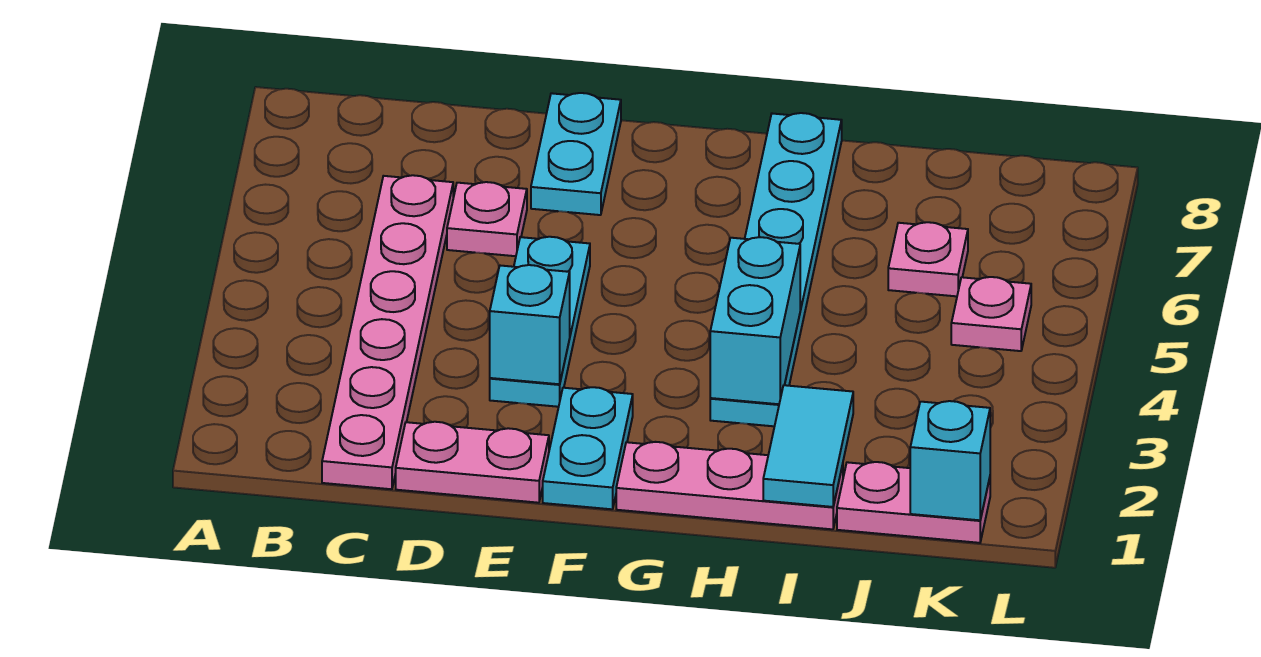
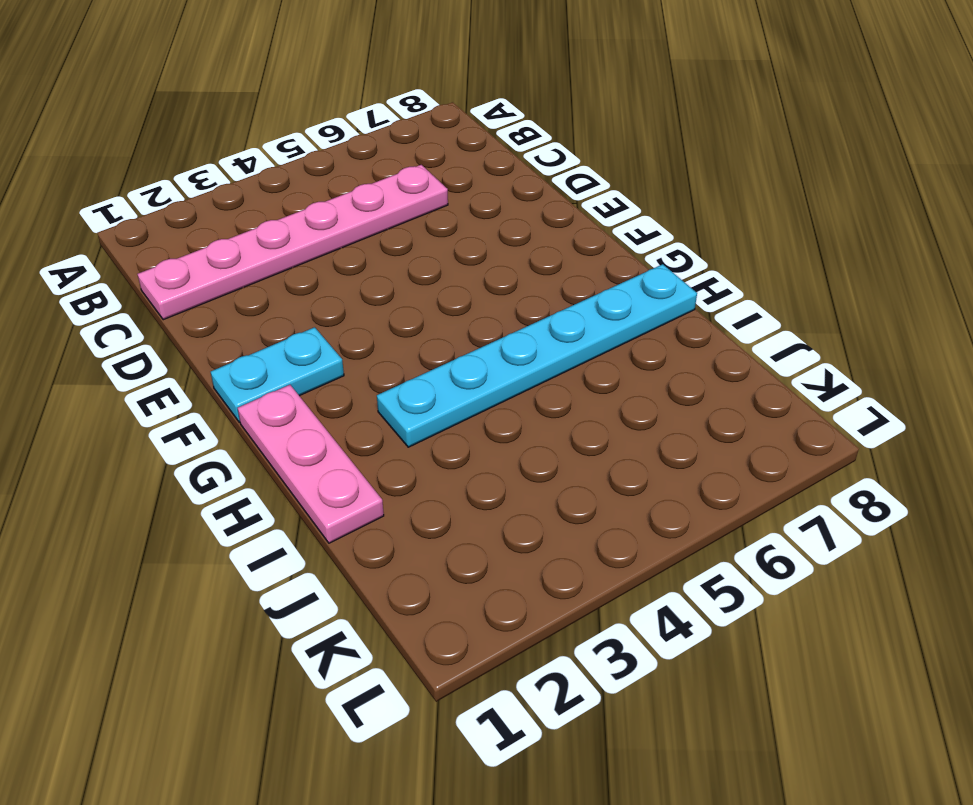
none -> pink plate D1:E1 level 1
none -> pink plate D6 level 1
none -> cyan plate E3:E5 level 1

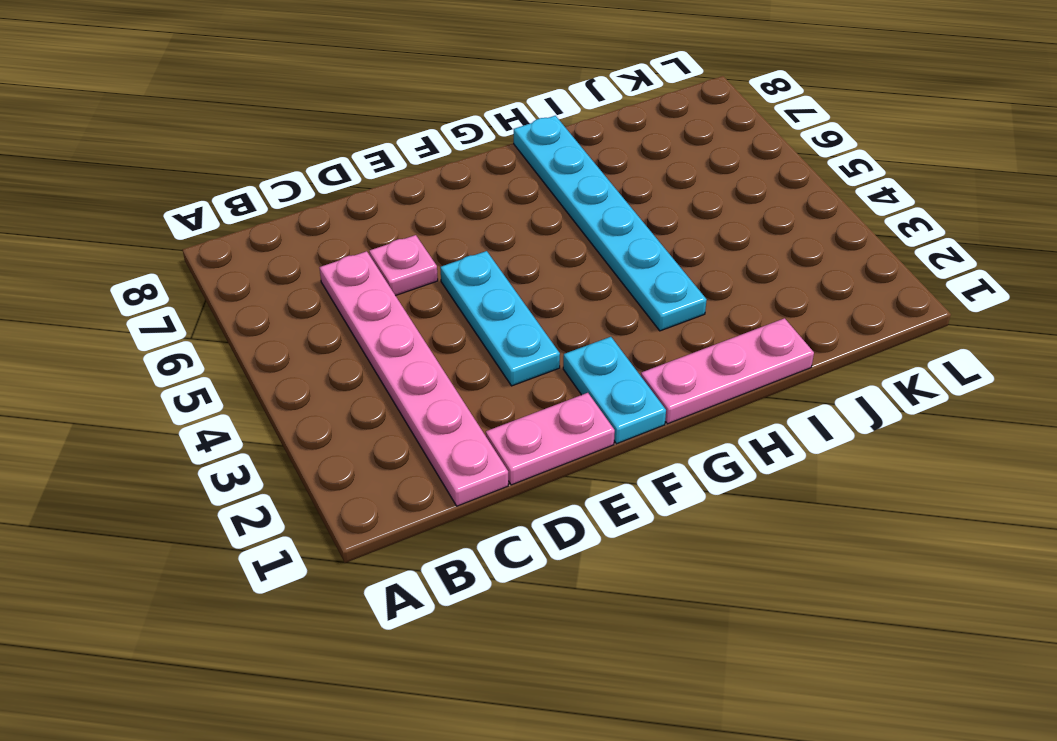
none -> cyan plate E7:E8 level 1
none -> pink plate J1:K1 level 1
none -> pink plate J6 level 1

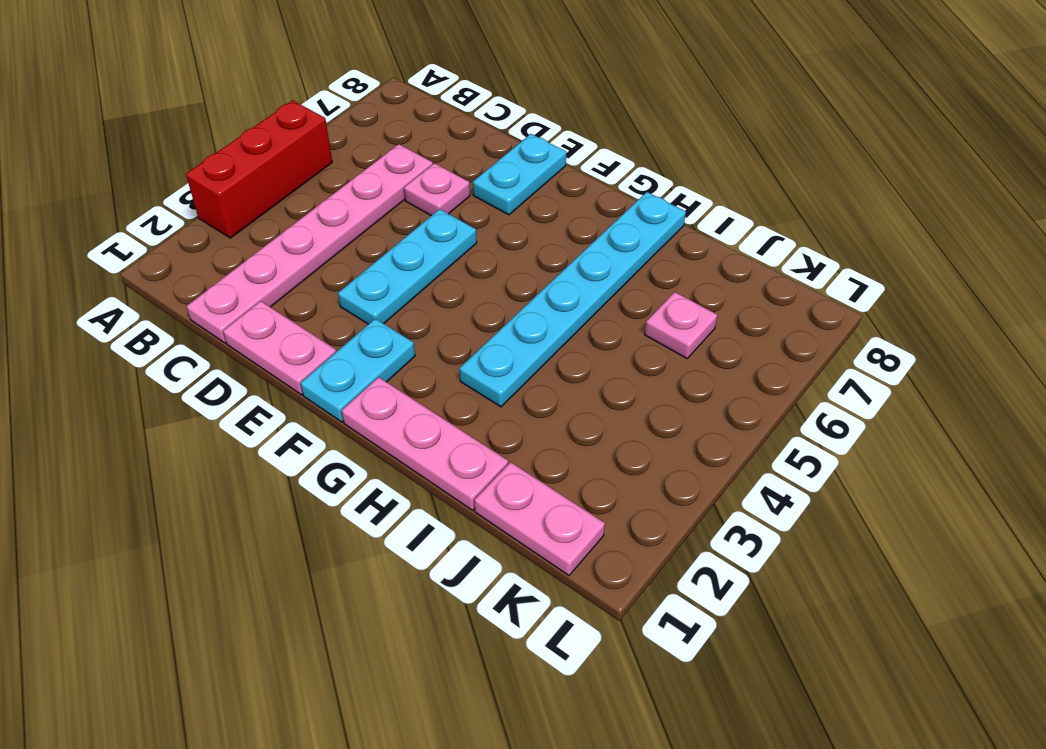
red brick A3:A5 level 1 -> none
none -> pink plate K5 level 1
none -> cyan brick E3 level 2
none -> cyan brick H3:H4 level 2

